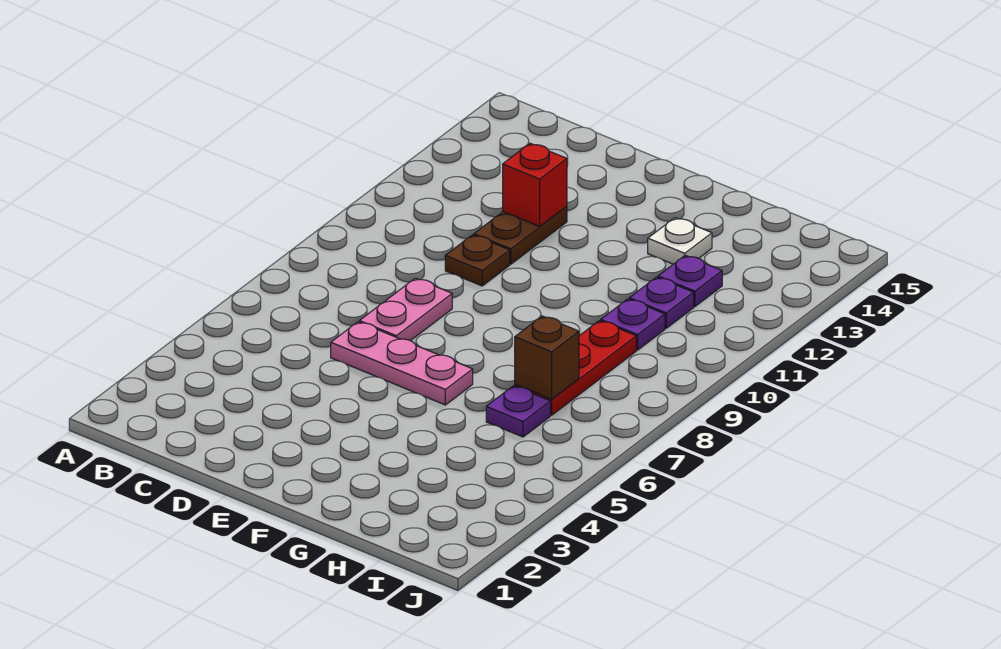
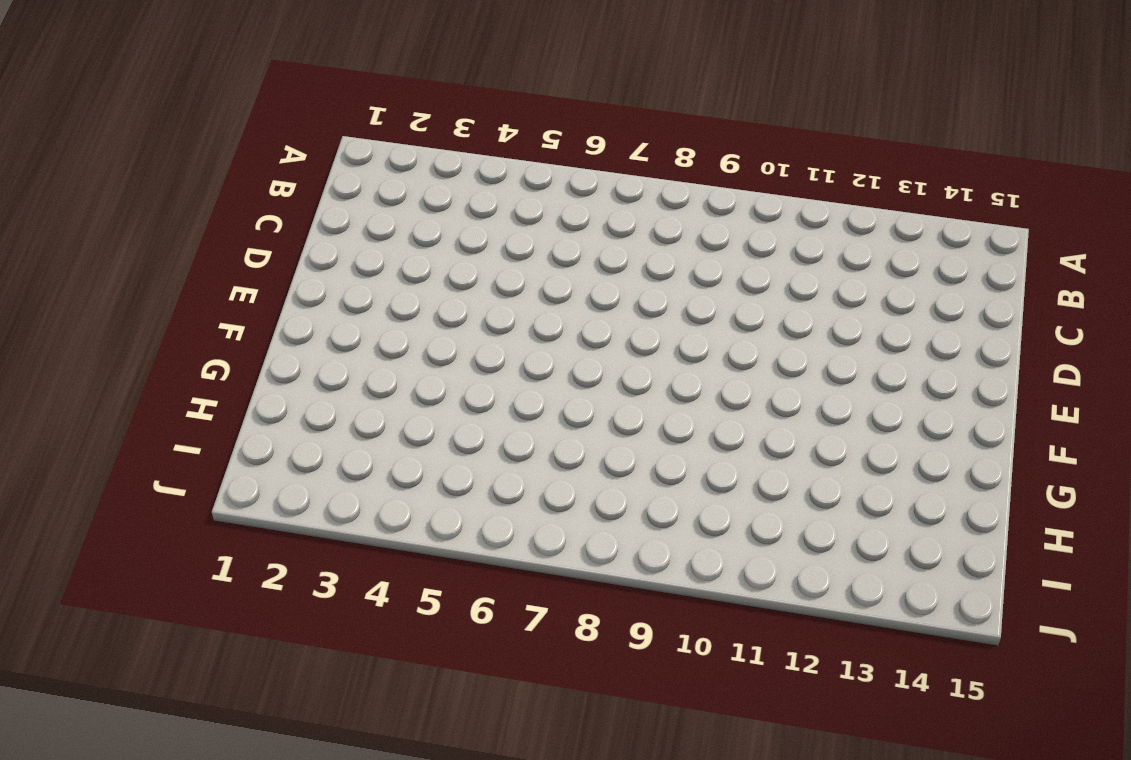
none -> pink plate D6:F6 level 1
none -> pink plate D7:D8 level 1
none -> brown plate D10 level 1

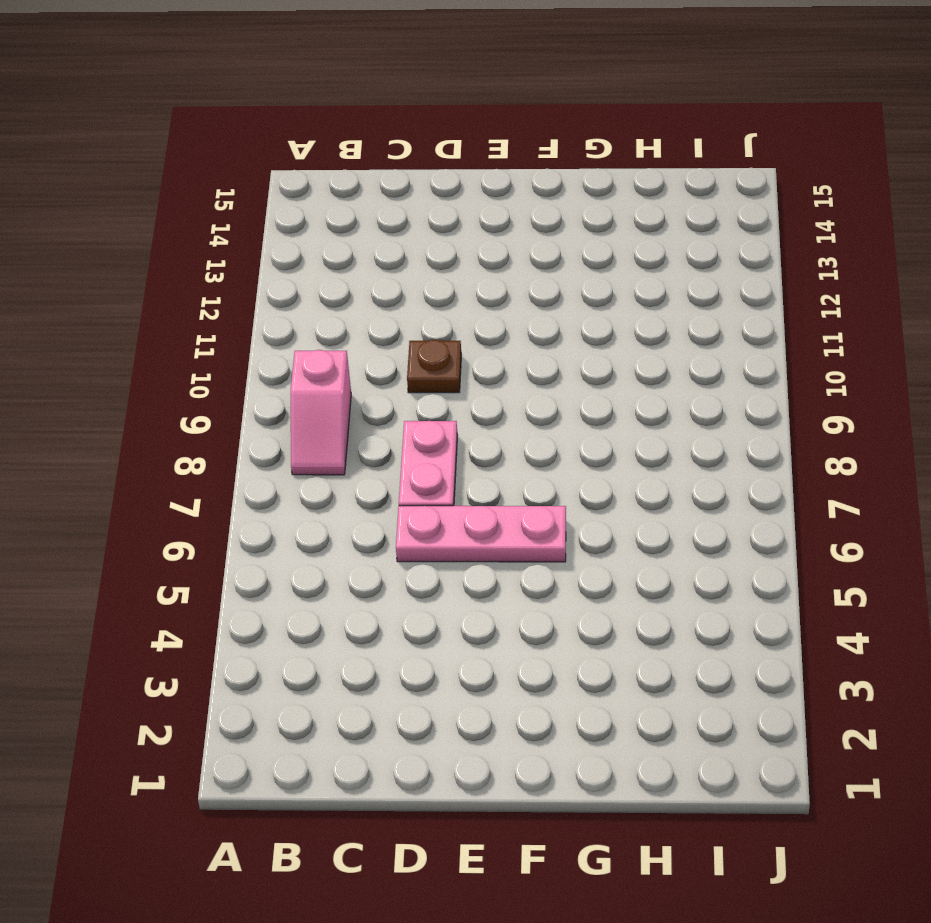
pink slope B8:B9 level 1 top 9 -> none
none -> brown plate D11:D12 level 1
none -> white plate G13 level 1
none -> purple plate H6 level 1

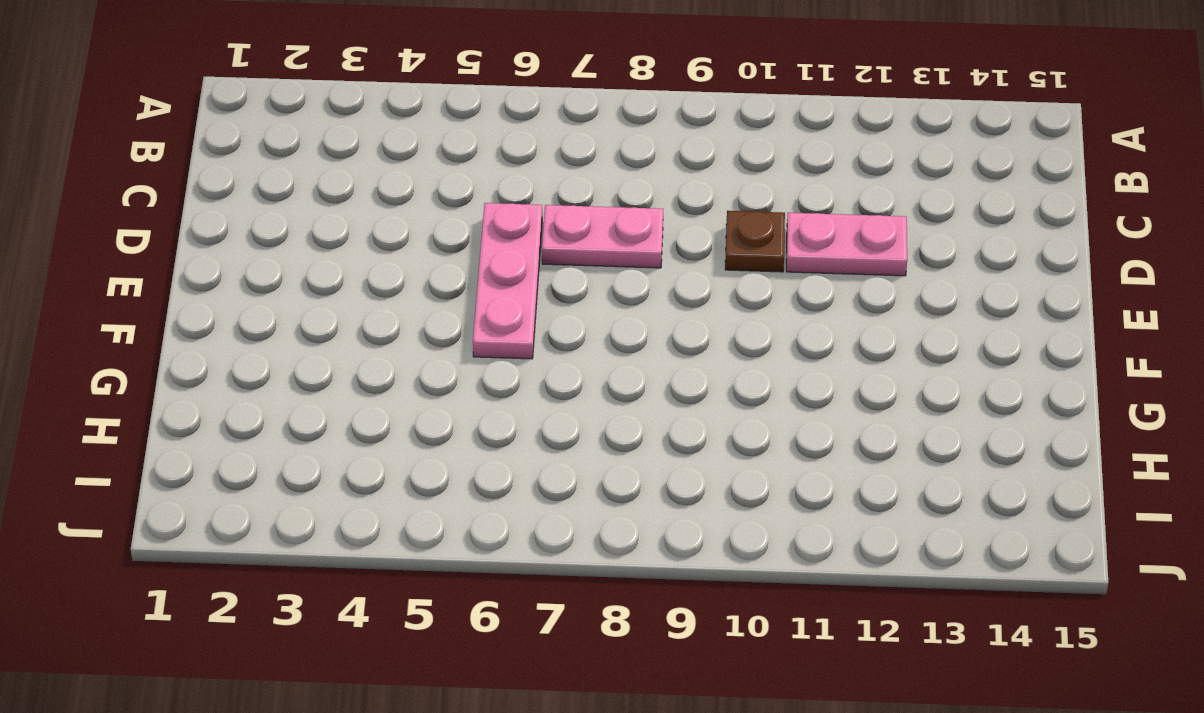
pink plate D11:D12 level 1 -> brown plate D11:D12 level 1
none -> white plate G13 level 1
none -> purple plate H6 level 1
none -> red plate H7:H9 level 1

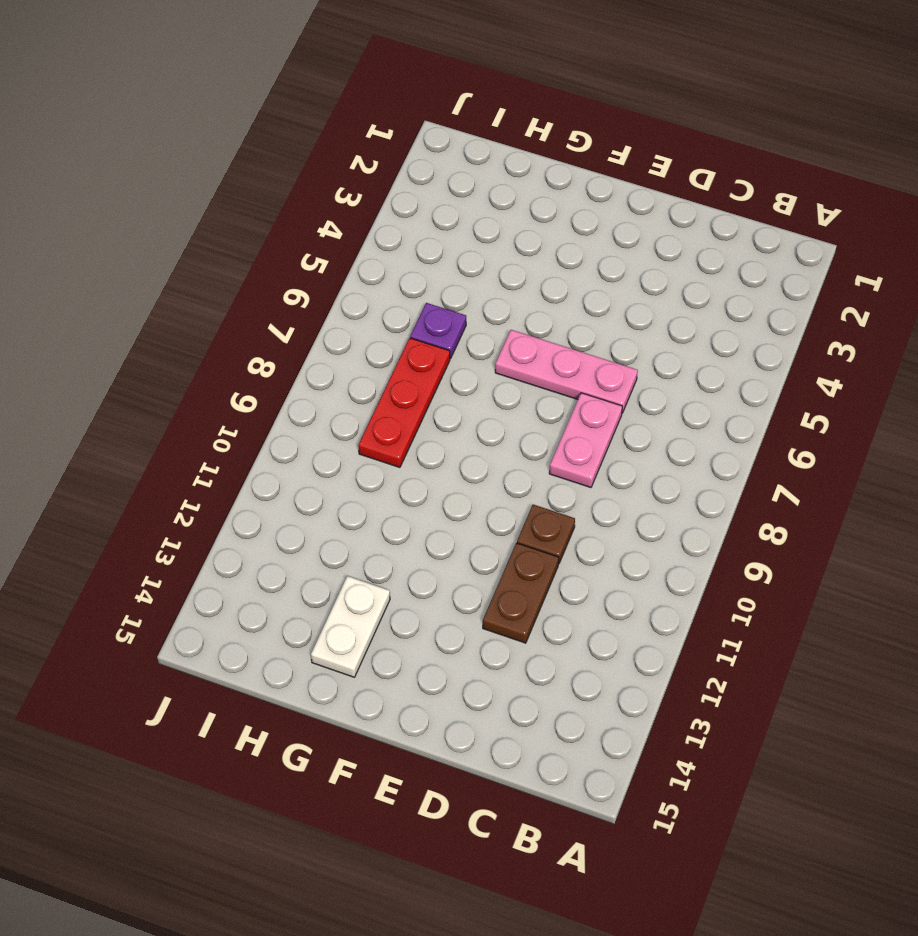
white plate G13:G14 level 1 -> white plate G13 level 1
none -> purple plate H10 level 1
none -> purple plate H11 level 1
none -> purple plate H12 level 1

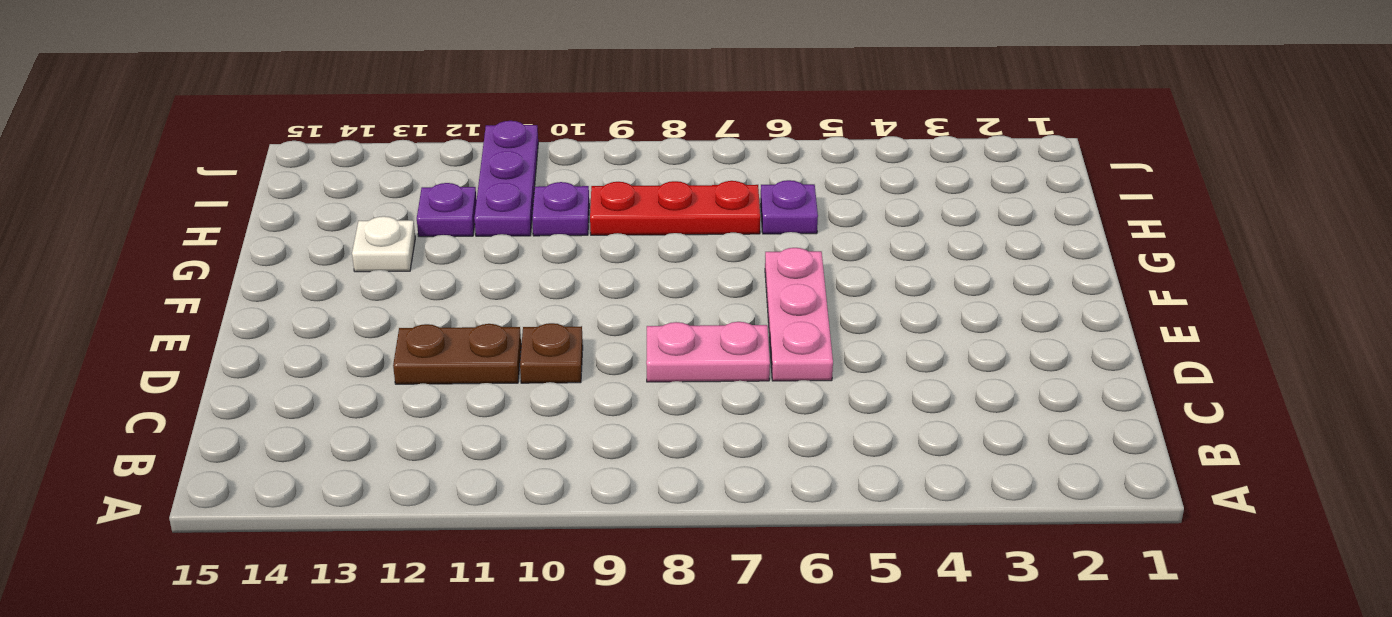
purple plate H11:J11 level 1 -> purple plate H11 level 1
none -> red brick D12 level 2
none -> brown brick H7 level 2

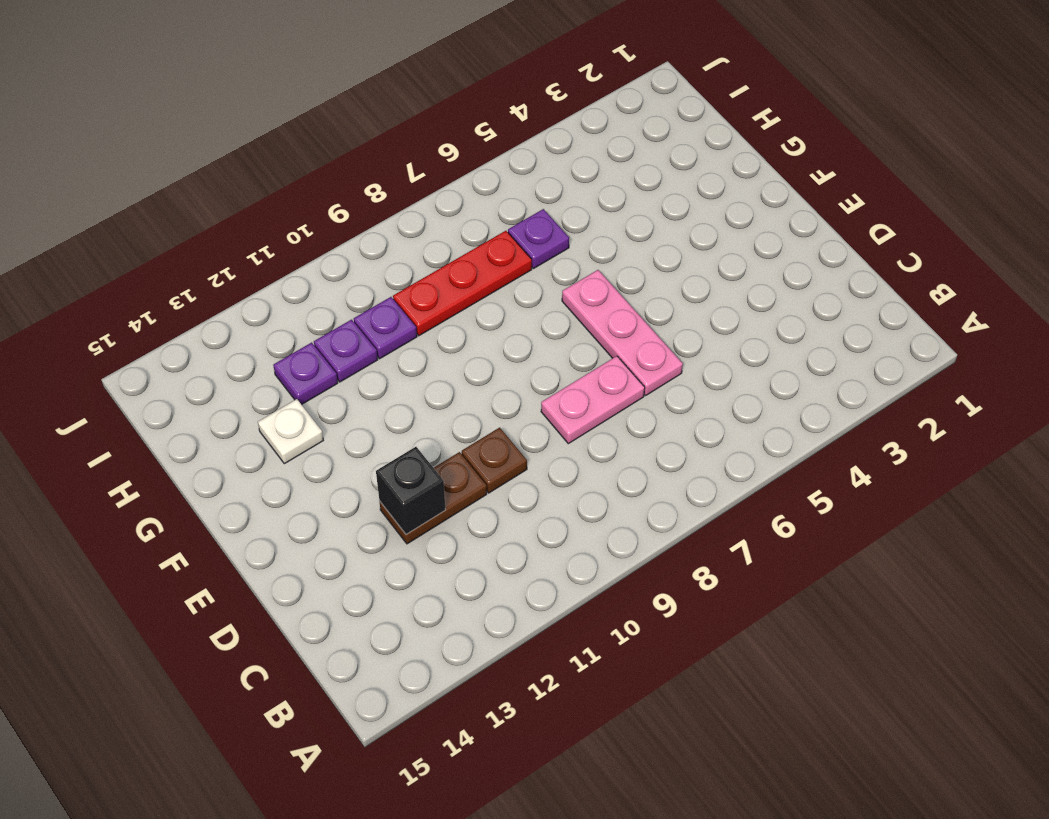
black brick D12 level 2 -> red brick D12 level 2
none -> brown brick H7 level 2

